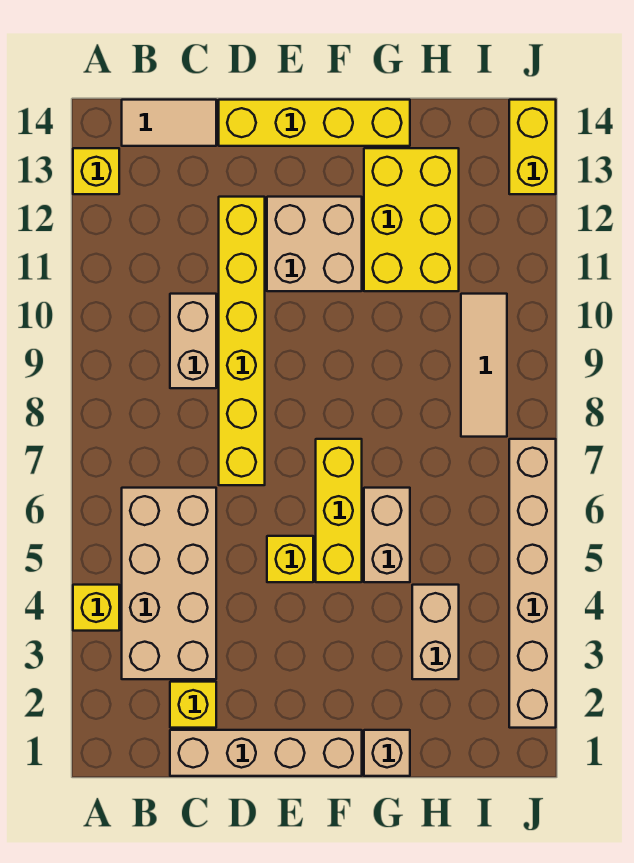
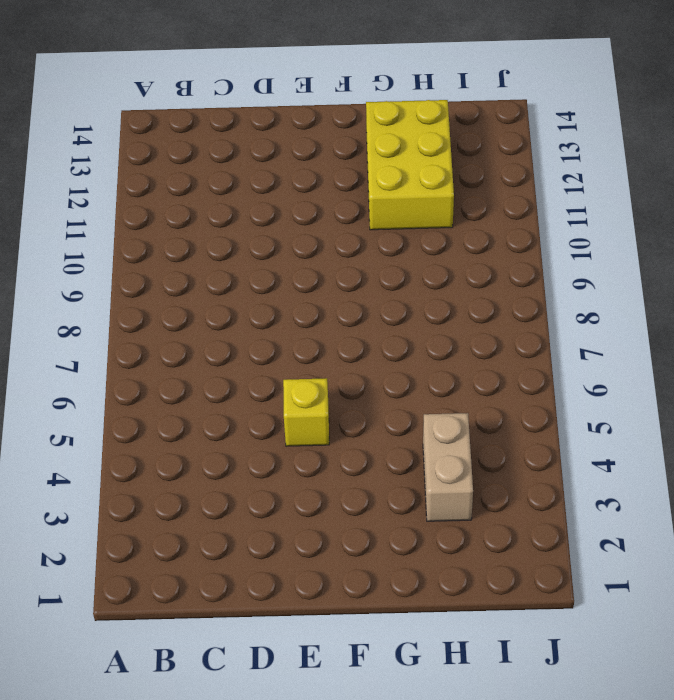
none -> yellow brick A4 level 1
none -> yellow brick A13 level 1
none -> tan brick B3:C6 level 1

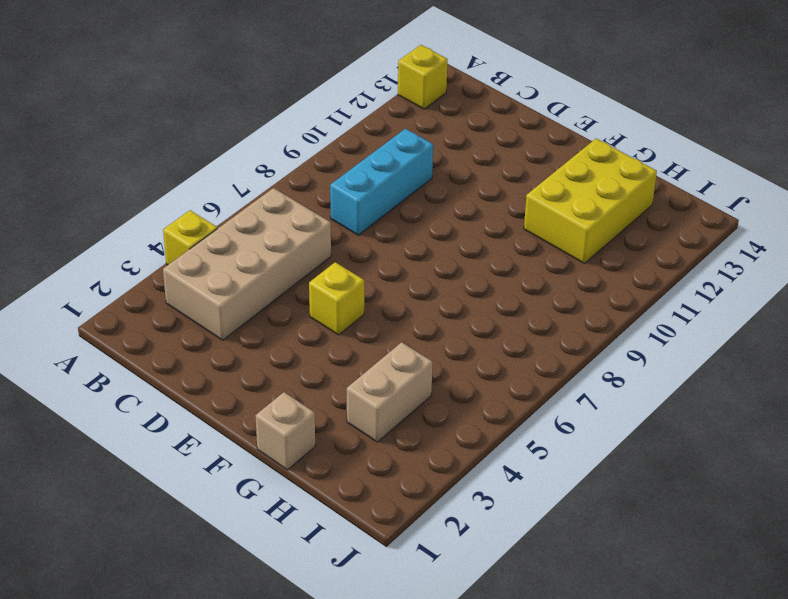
cyan brick C8:C10 level 1 -> tan brick C9:C10 level 1
none -> tan tile B14:C14 level 1
none -> tan brick C1:F1 level 1
none -> yellow brick C2 level 1

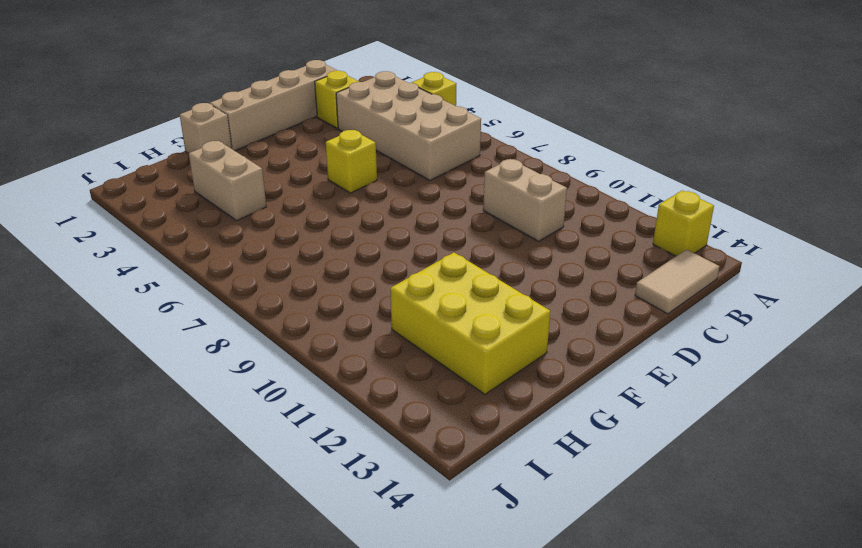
none -> yellow brick D7:D12 level 1
none -> yellow brick D14:G14 level 1
none -> tan brick E11:F12 level 1

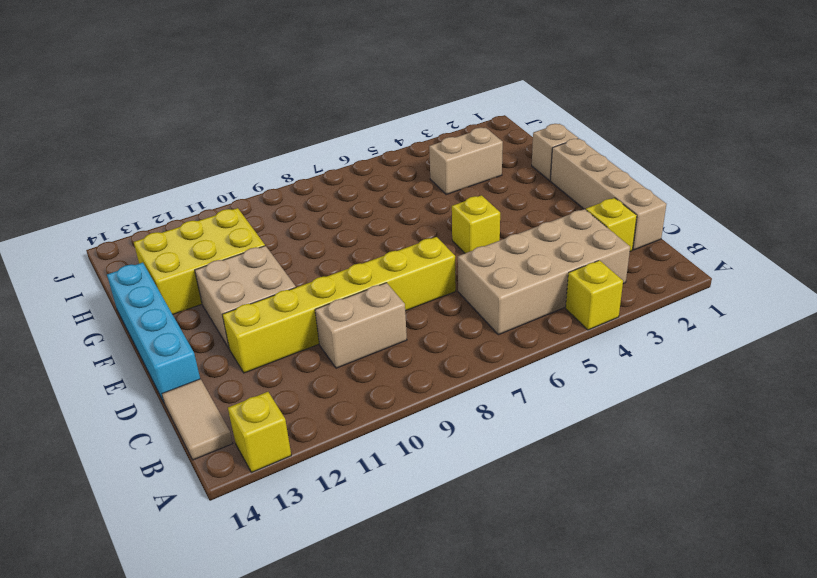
cyan brick D14:G14 level 1 -> yellow brick D14:G14 level 1
none -> yellow brick F5:F7 level 1
none -> tan brick G5:G6 level 1
none -> tan tile I8:I10 level 1

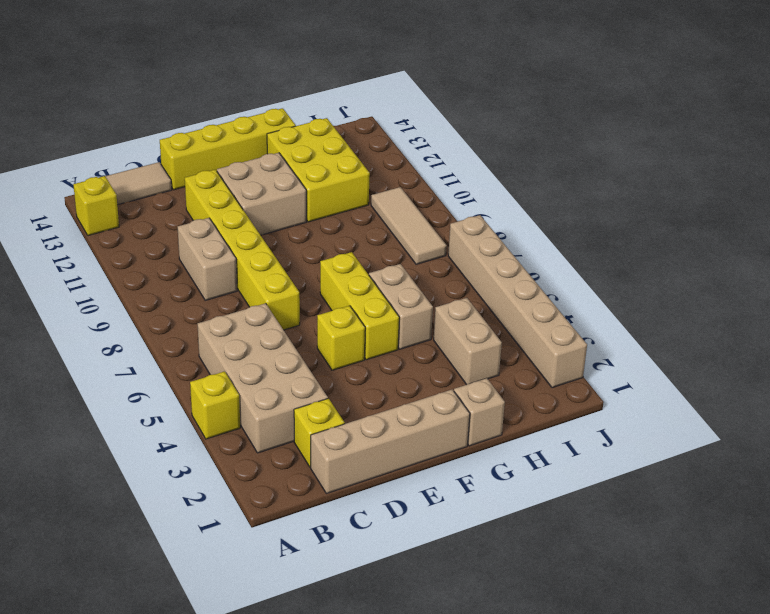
none -> yellow brick J13:J14 level 1

